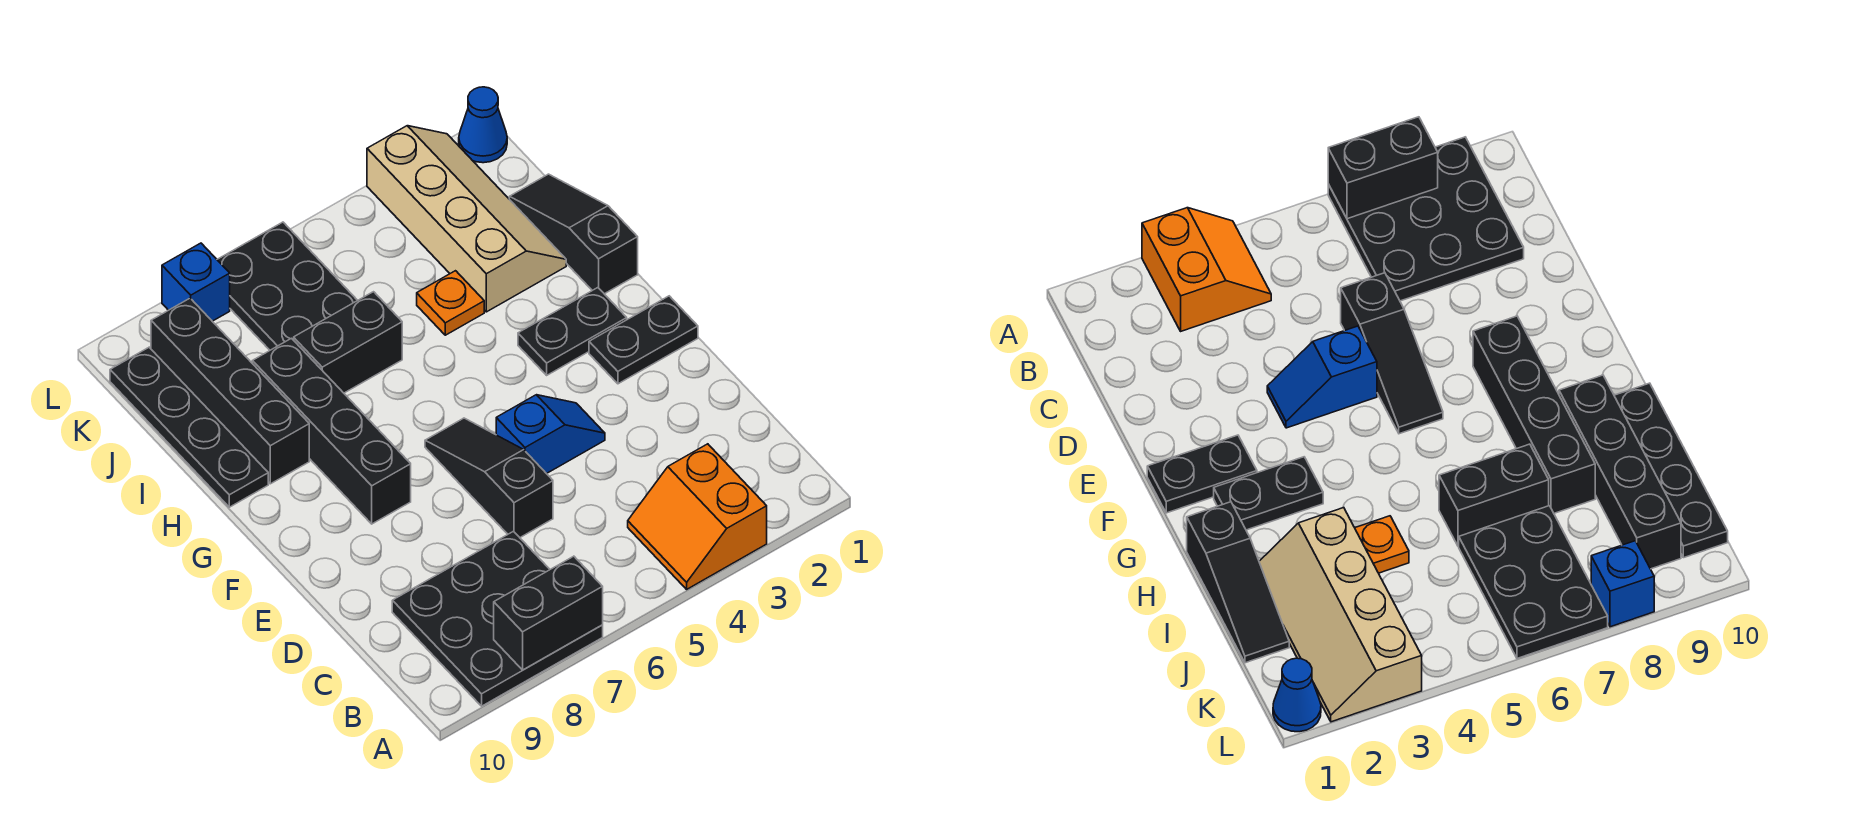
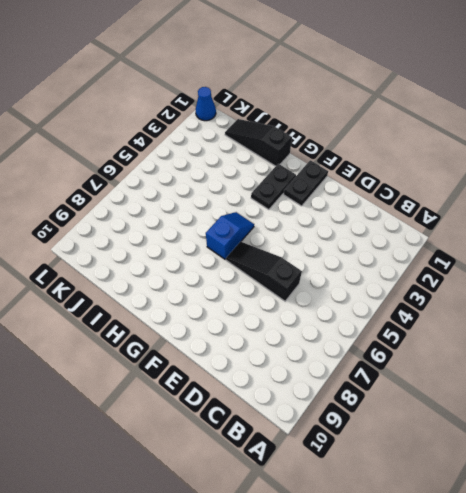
blue slope G5:G6 level 1 top 6 -> blue slope E4:E5 level 1 top 5
none -> orange slope A3:B4 level 1 top 3
none -> black plate A7:C9 level 1
none -> black brick F8:I8 level 1

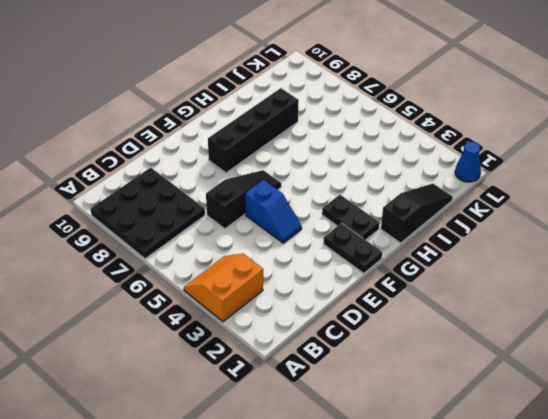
none -> black brick H9:K9 level 1
none -> black plate H10:K10 level 1
none -> tan slope I2:L3 level 1 top 3

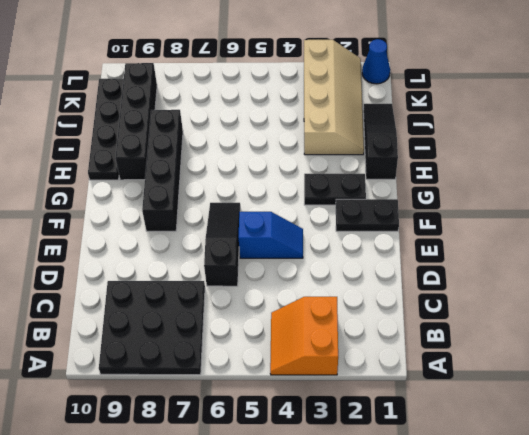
none -> orange plate I4 level 1
none -> black brick I6:I7 level 1
none -> black plate J6:L7 level 1

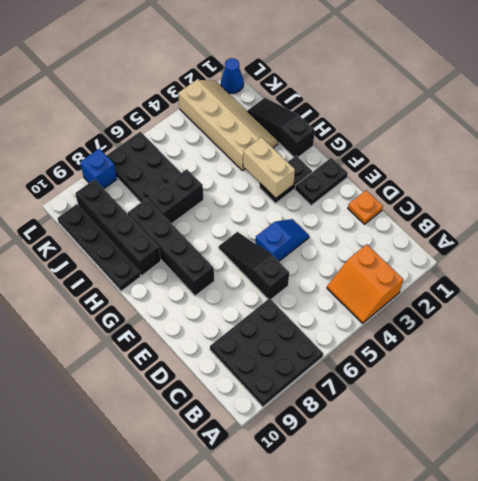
orange plate D1 level 1 -> orange plate I4 level 1
tan brick G3:H3 level 2 -> none
none -> black brick A7:A8 level 2

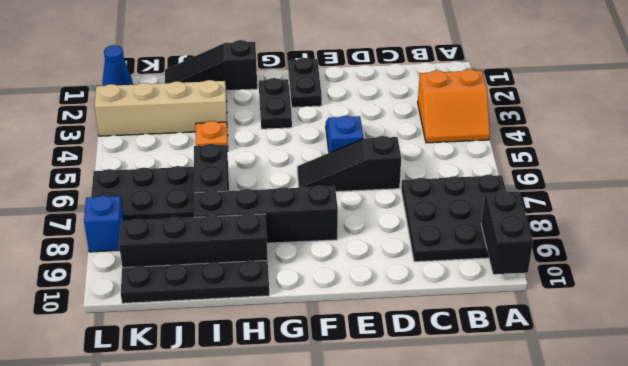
black brick A9:A10 level 2 -> black brick A7:A8 level 2

